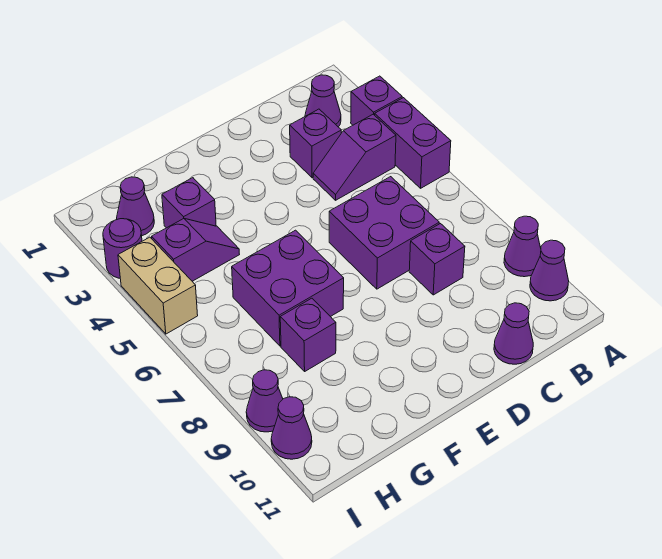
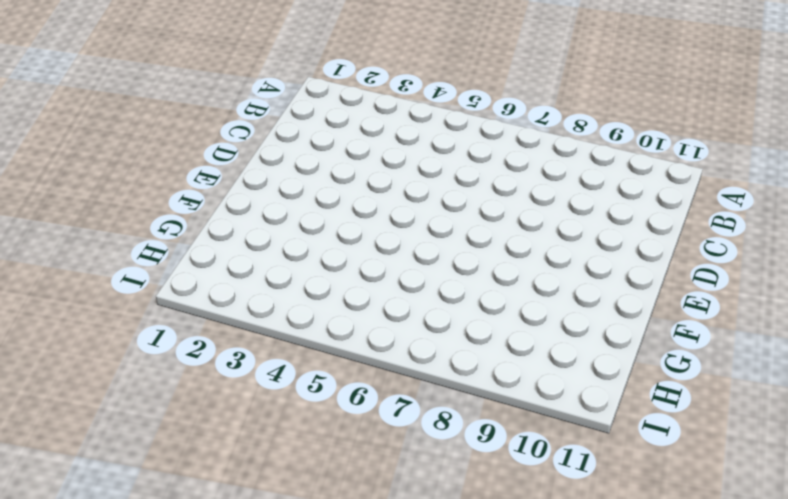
none -> purple brick A3 level 1
none -> purple brick A4:A5 level 1
none -> purple cone A9 level 1

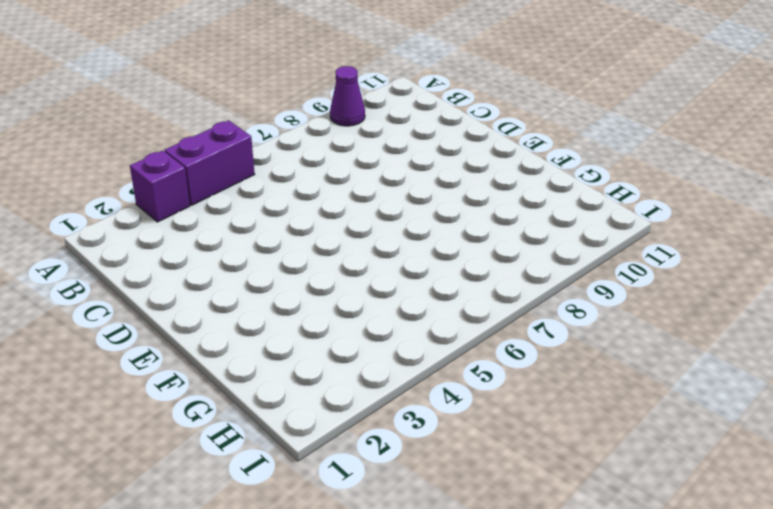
none -> purple cone A10 level 1
none -> purple cone B2 level 1
none -> purple slope B4:C4 level 1 top B

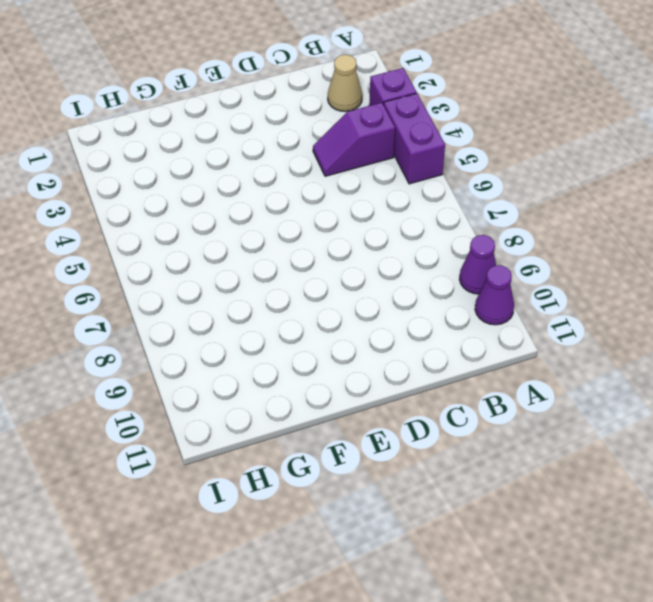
tan cone B2 level 1 -> purple cone B2 level 1
none -> purple brick C3 level 1
none -> purple brick C6:D7 level 1
none -> purple brick C8 level 1

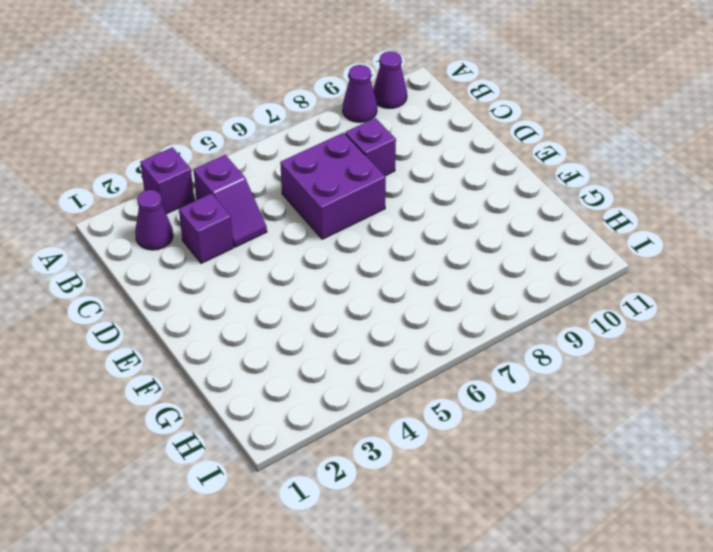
none -> purple brick A4:A5 level 1
none -> purple cone C11 level 1
none -> purple brick F6:G7 level 1

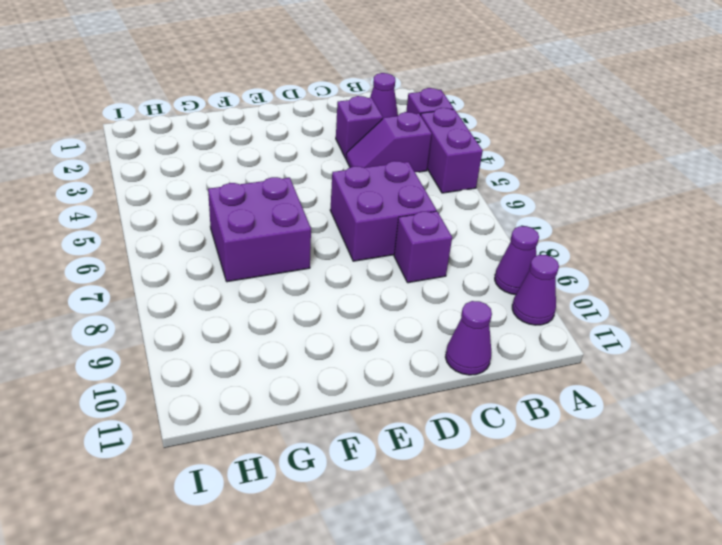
none -> purple brick G3 level 1
none -> purple slope G4:H4 level 1 top H
none -> purple brick G8 level 1

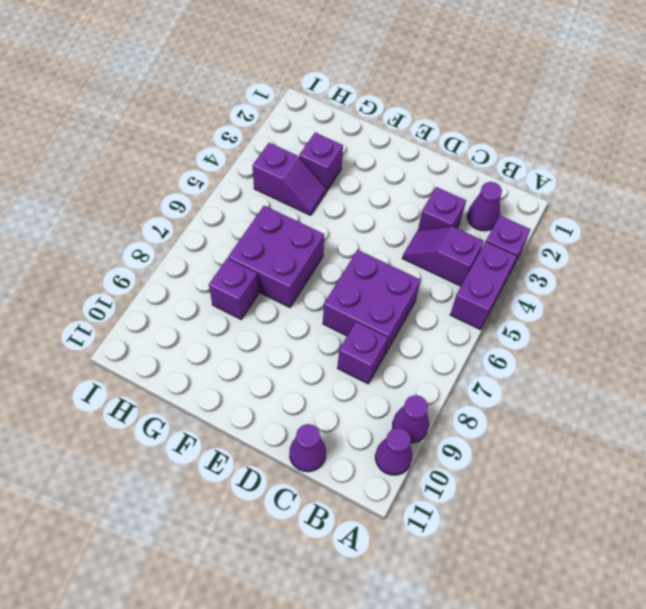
none -> purple cone H2 level 1
none -> purple round brick I3 level 1
none -> tan brick I4:I5 level 1

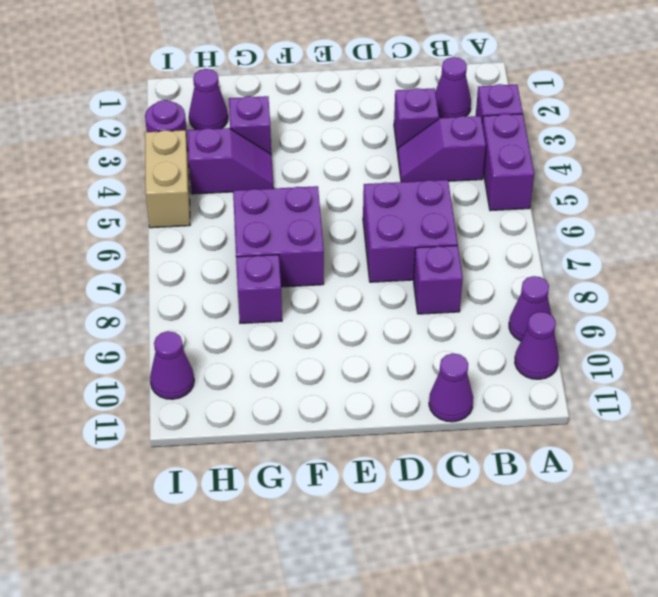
none -> purple cone I9 level 1

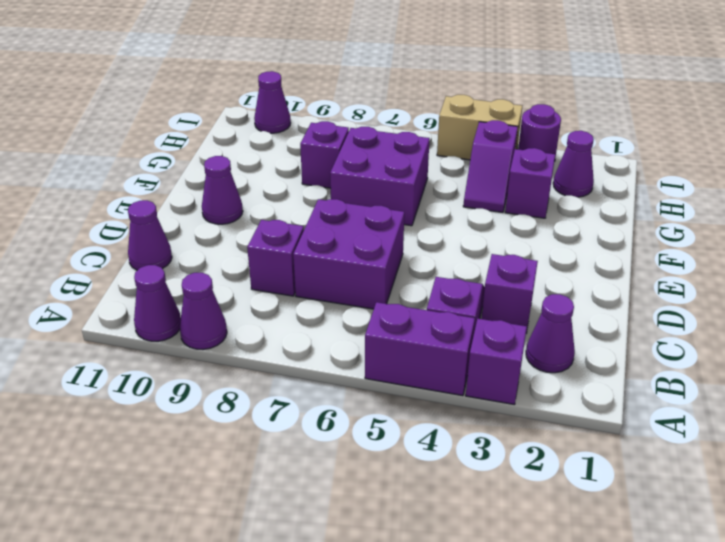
purple cone E10 level 1 -> purple cone I9 level 1

